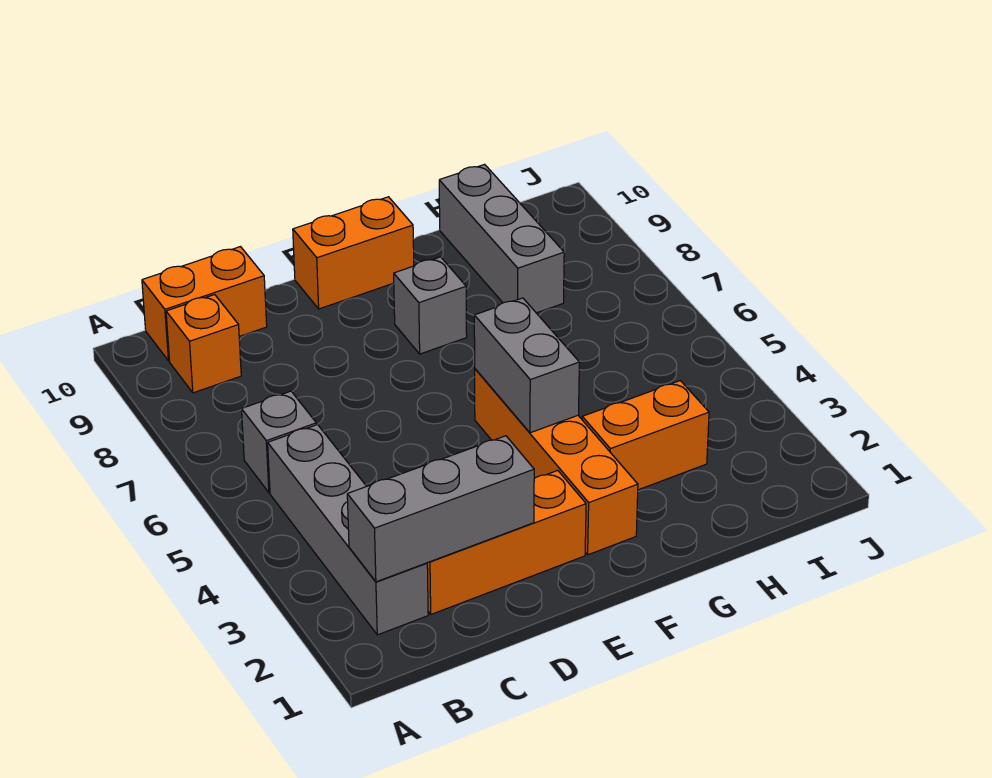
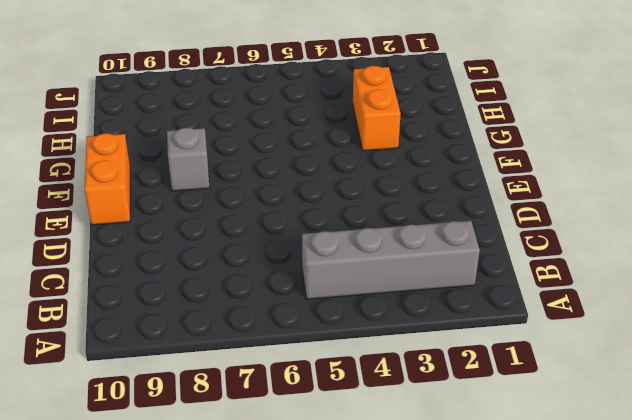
none -> grey brick B6 level 1
none -> orange brick B9 level 1
none -> orange brick B10:C10 level 1

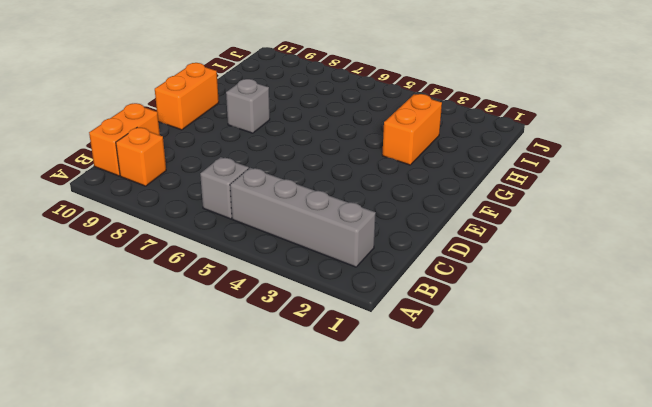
none -> orange brick C2:E2 level 1
none -> orange brick F2:F5 level 1
none -> grey brick H8:H10 level 1

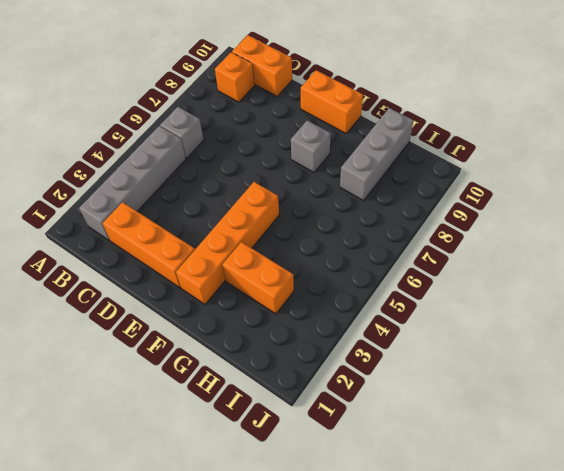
none -> grey brick B2:D2 level 2
none -> grey brick F4:F5 level 2

